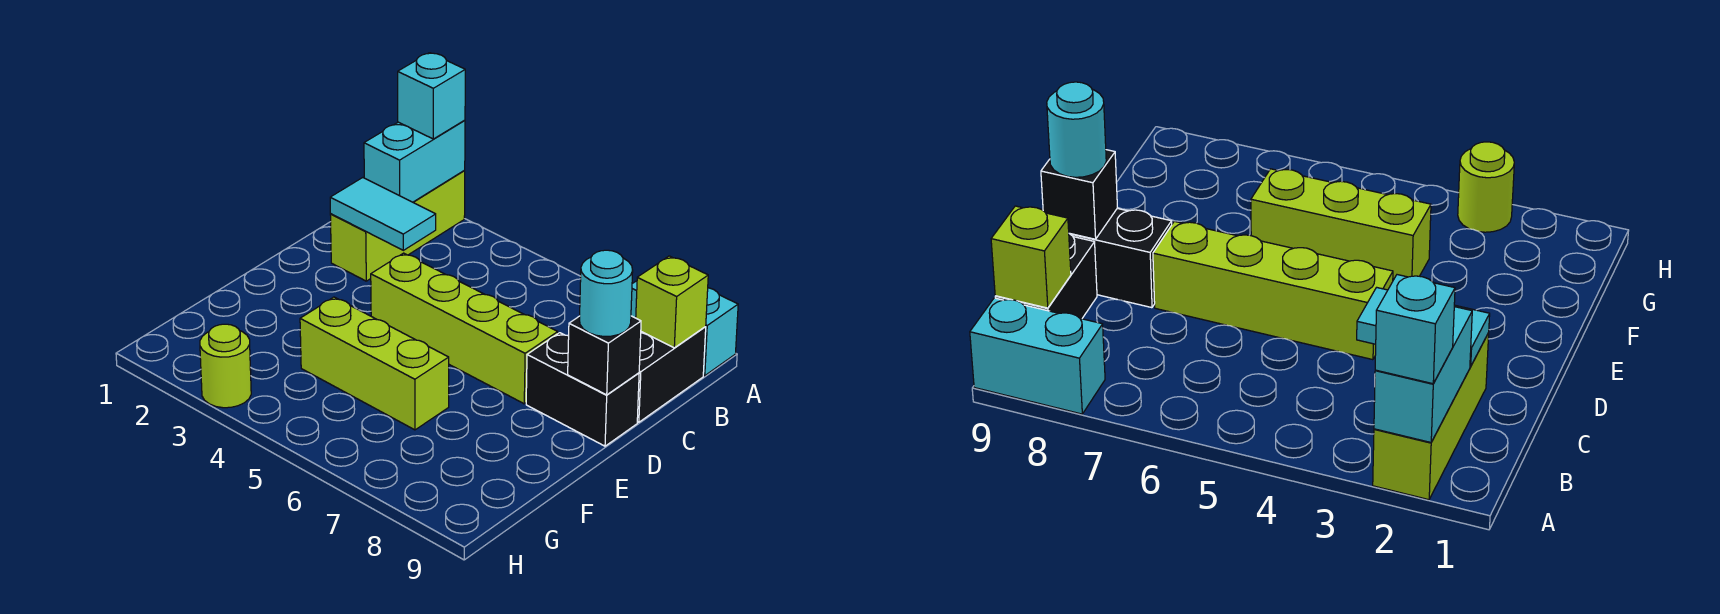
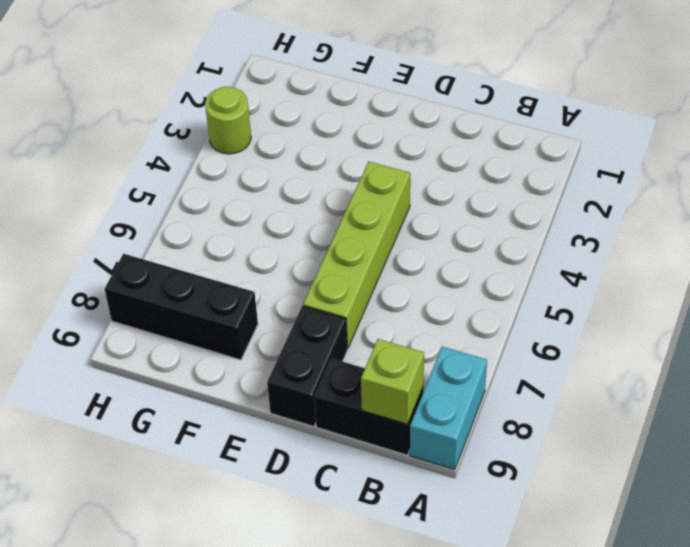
black brick F8:H8 level 1 -> none
none -> lime brick A2:C2 level 1
none -> lime brick F4:F6 level 1
none -> cyan brick A2:B2 level 2

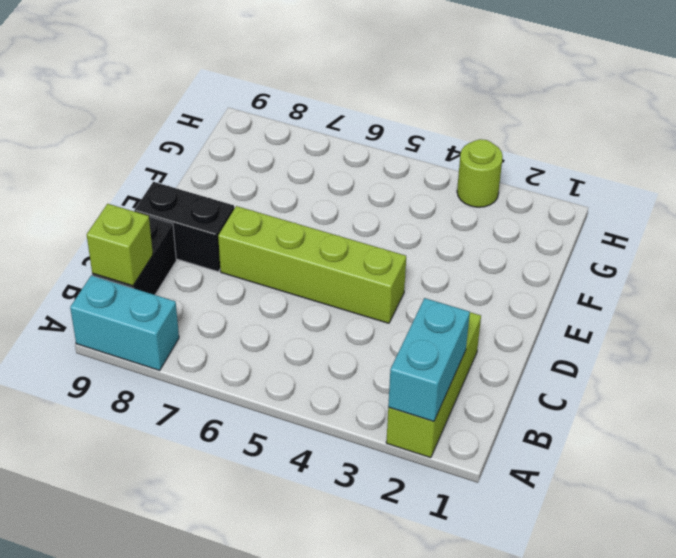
none -> lime brick F4:F6 level 1
none -> cyan tile C2:C3 level 2
none -> black brick D9 level 2

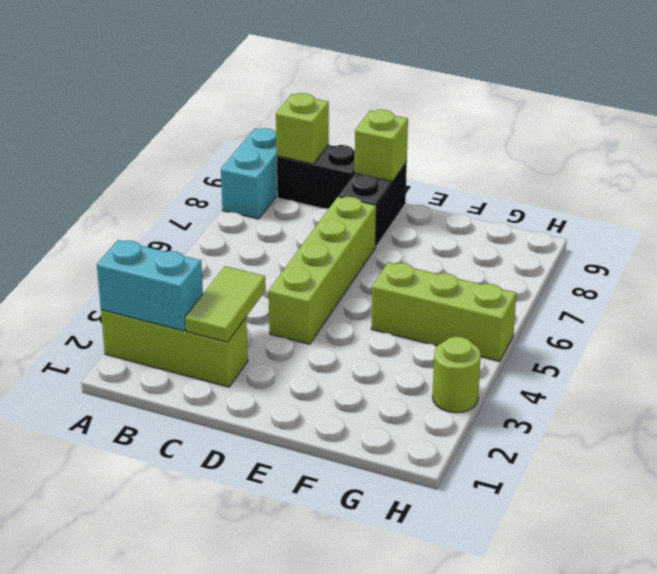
lime tile C2:C3 level 2 -> cyan tile C2:C3 level 2
lime brick D9 level 2 -> black brick D9 level 2
lime brick F5:H5 level 1 -> lime brick F4:F6 level 1
none -> cyan brick A2 level 3
none -> cyan round brick D9 level 3

